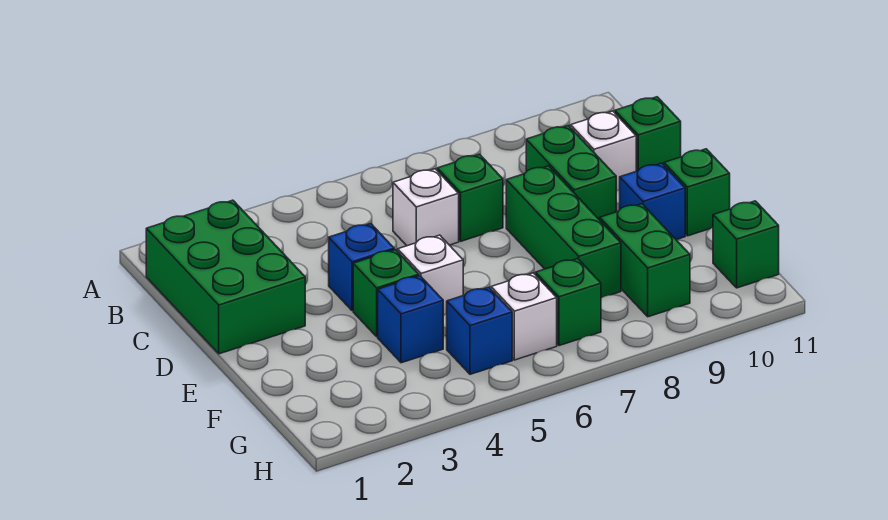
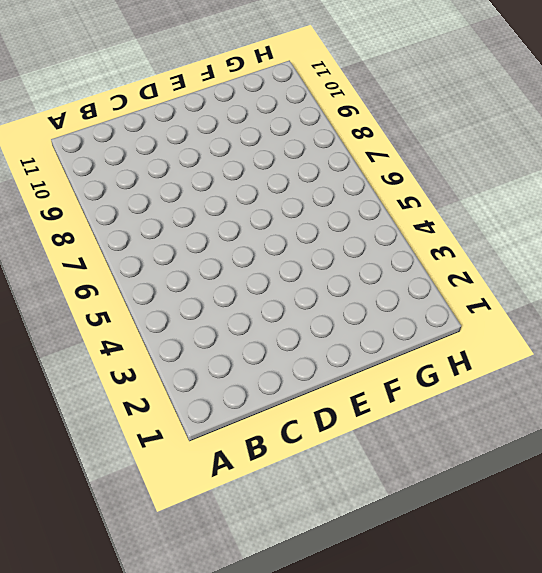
none -> green brick B1:D2 level 1
none -> white brick C6 level 1
none -> green brick C7 level 1

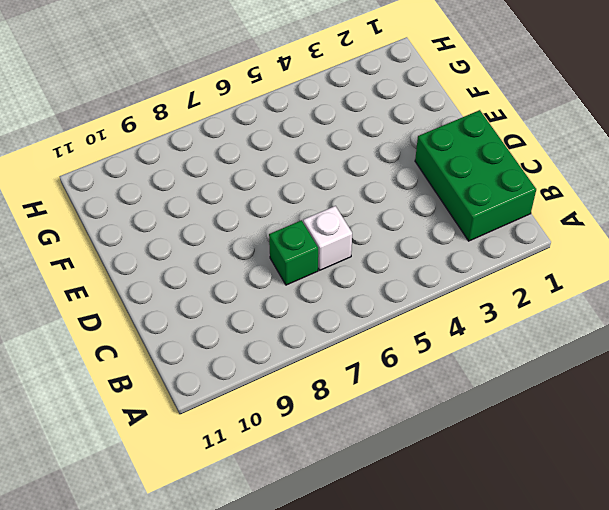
none -> green brick C9:D9 level 1
none -> white brick C10 level 1
none -> green brick C11 level 1

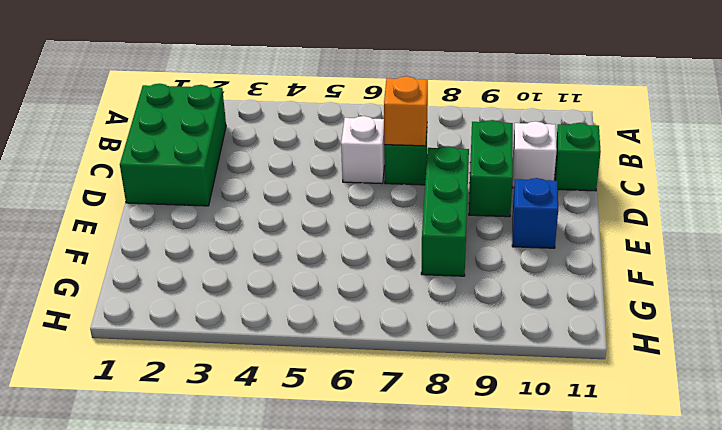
orange brick C7 level 2 -> none
none -> blue brick D4 level 1
none -> green brick E4 level 1
none -> white brick E5 level 1

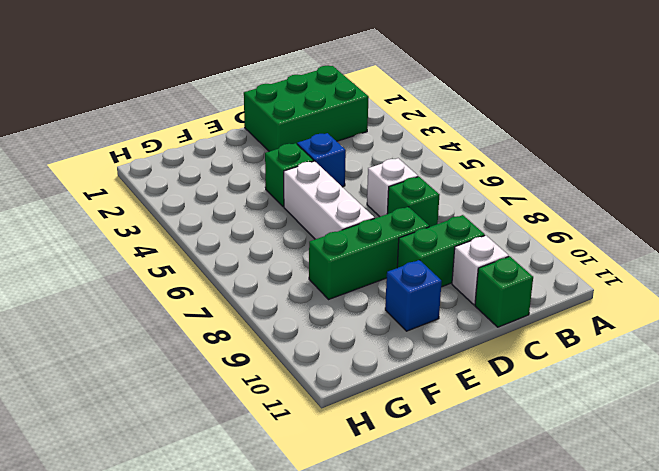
white brick E5:E7 level 1 -> white brick E5 level 1
none -> green brick E11 level 1
none -> blue brick F4 level 1
none -> green brick F9:G9 level 1

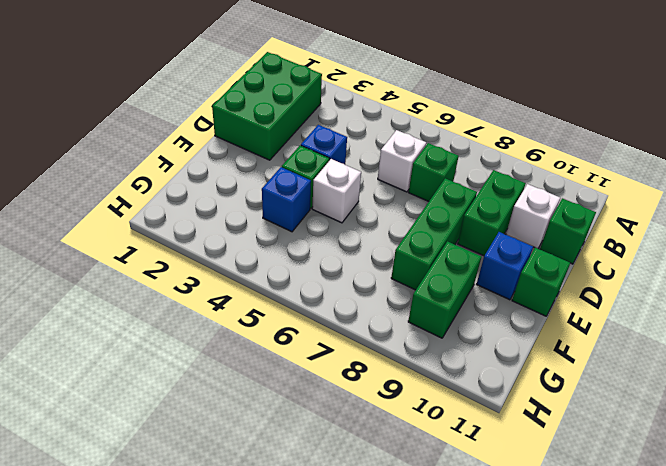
none -> blue brick G5 level 1
none -> white brick G6 level 1
none -> green brick G7 level 1

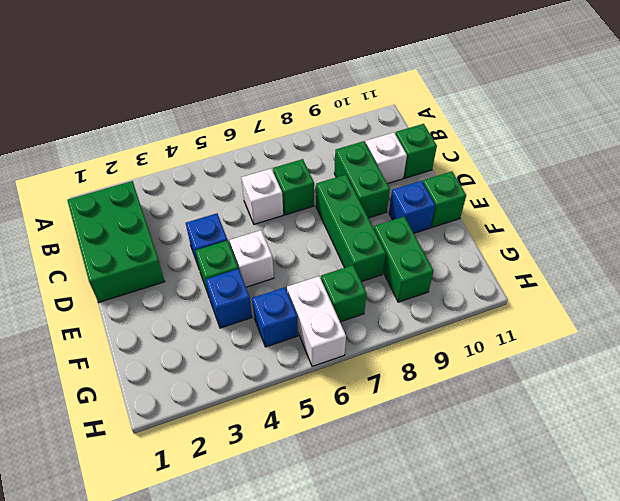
white brick G6:H6 level 1 -> white brick G6 level 1
none -> green brick G11 level 1

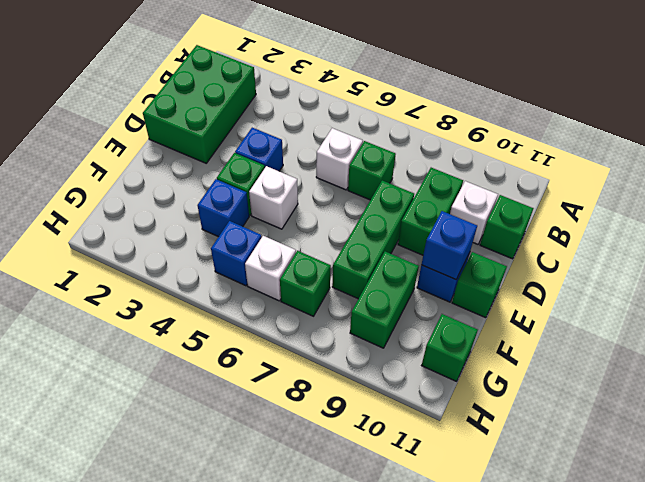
blue brick E10 level 2 -> none

